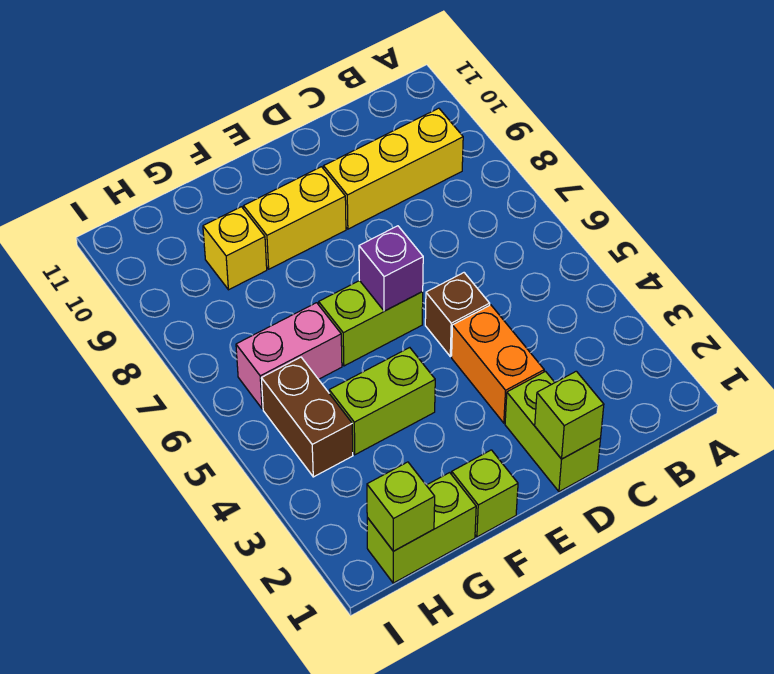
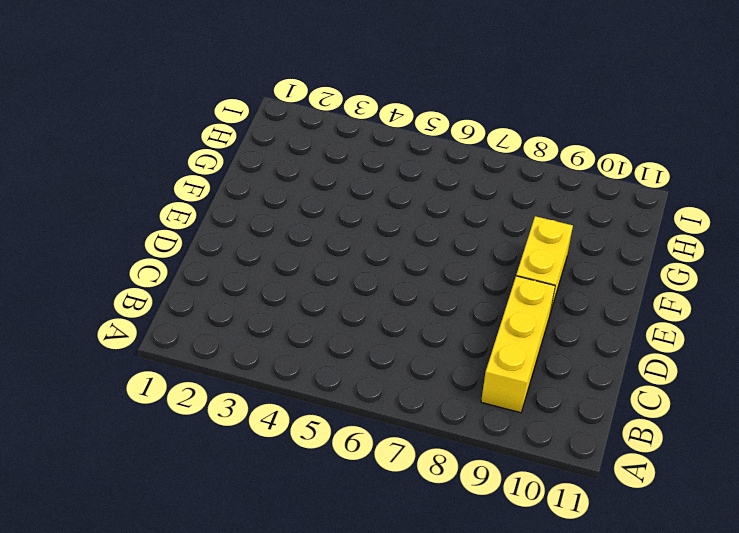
none -> lime brick D1:D2 level 1
none -> orange brick D3:D4 level 1
none -> brown brick D5 level 1

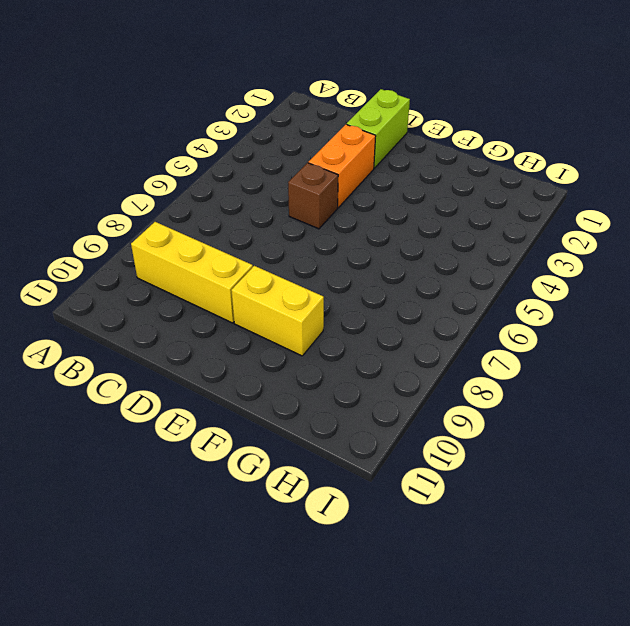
none -> lime brick E6:F6 level 1
none -> lime brick F1 level 1
none -> lime brick F4:G4 level 1

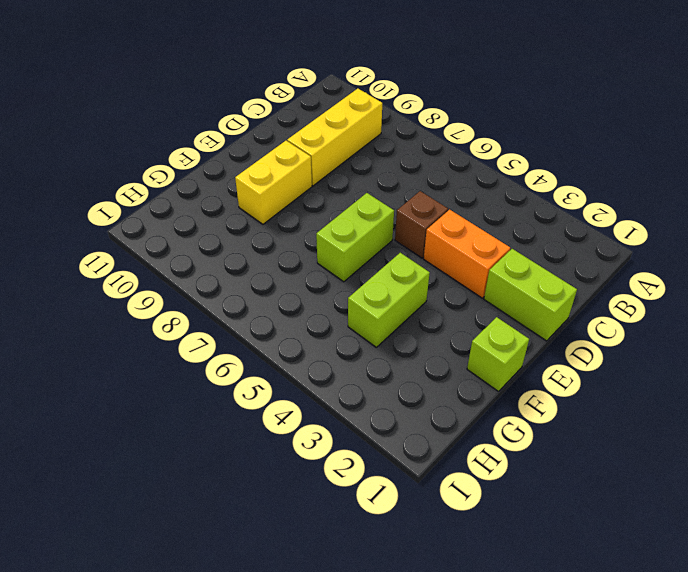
none -> lime brick G1:H1 level 1
none -> pink brick G6:H6 level 1
none -> yellow brick G9 level 1

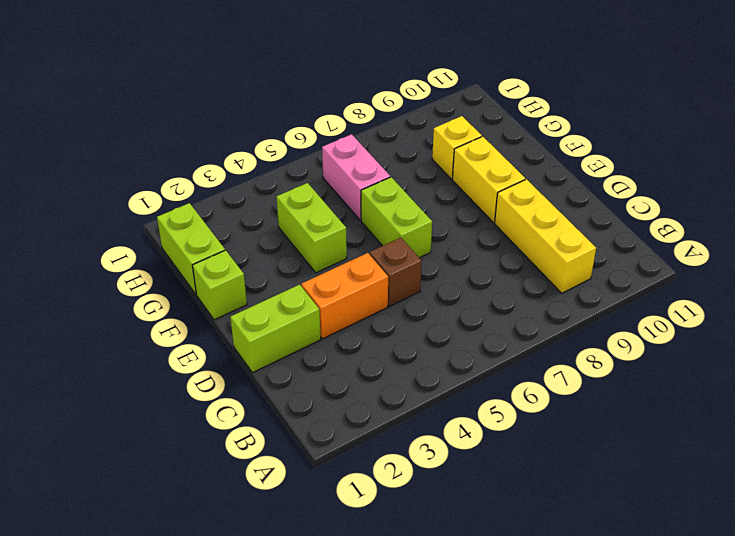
none -> brown brick H4:H5 level 1
none -> lime brick D1 level 2
none -> purple brick E6 level 2

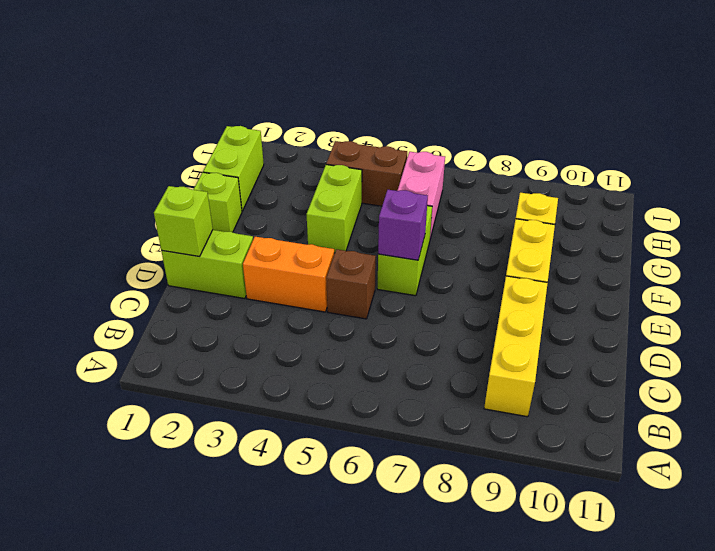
none -> lime brick H1 level 2

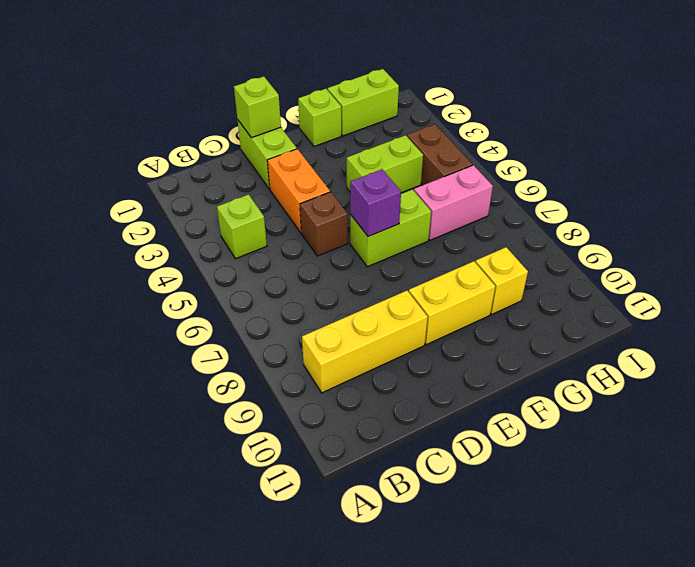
lime brick B4 level 1 -> lime brick H1 level 2

